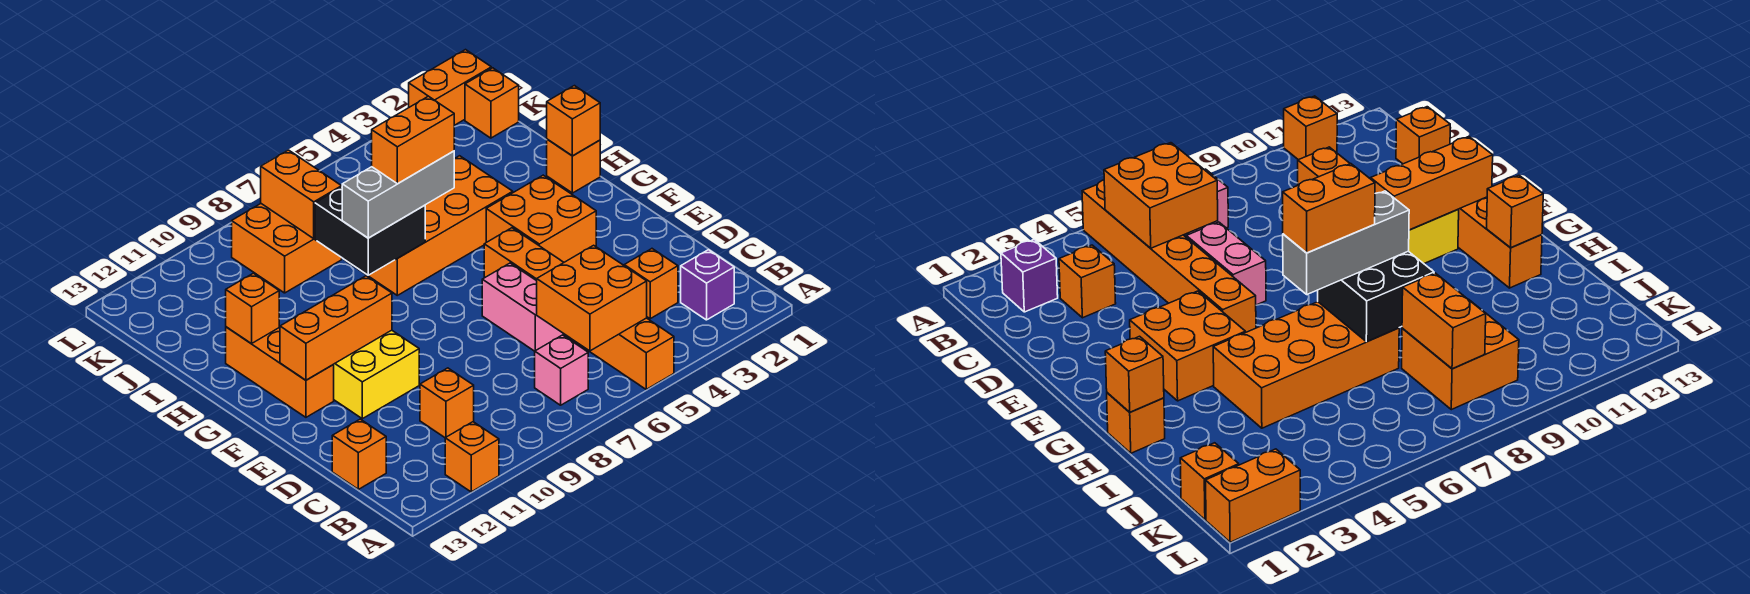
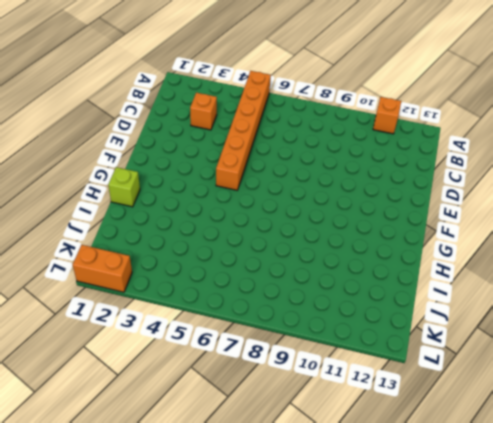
lime brick H1 level 1 -> orange brick H1 level 1
none -> purple brick B2 level 1
none -> pink brick B7 level 1
none -> orange brick C10 level 1

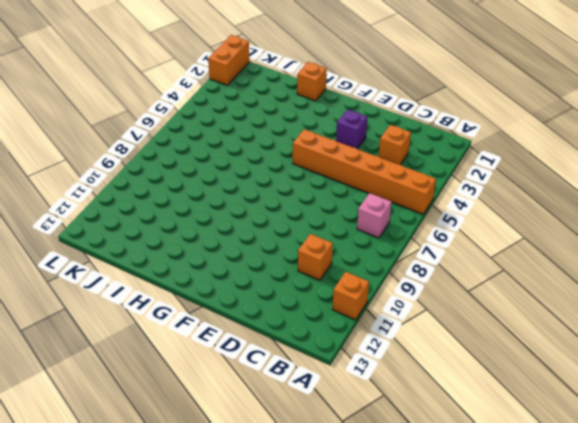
purple brick E3 level 1 -> purple brick B2 level 1
none -> orange brick C13 level 1
none -> pink brick D6:E6 level 1
none -> yellow brick E10:F11 level 1

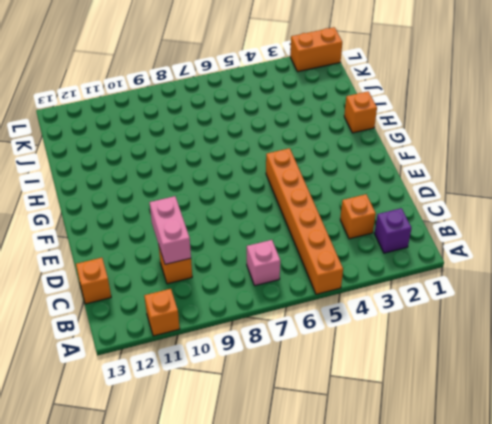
pink brick C10:D10 level 2 -> pink brick D6:E6 level 1
none -> yellow brick E10:F11 level 1
none -> orange brick F3:G4 level 1
none -> orange brick F12:H12 level 1

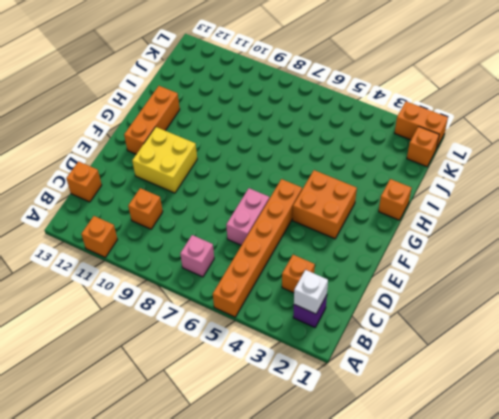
white brick B2 level 2 -> none
none -> orange brick H4:I7 level 1
none -> orange brick J8:K9 level 1
none -> orange brick B5:C6 level 2

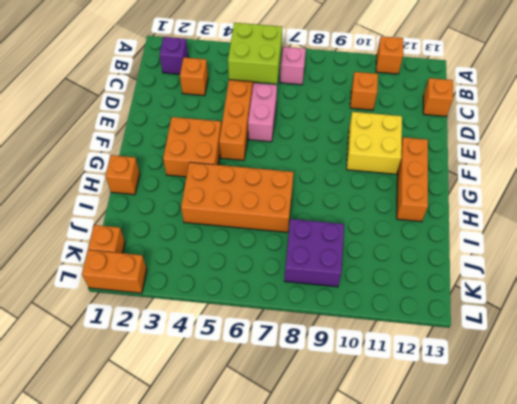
lime brick B5:C6 level 2 -> orange brick B5:C6 level 2
purple brick J8:K9 level 1 -> orange brick J8:K9 level 1
none -> orange brick F10:F12 level 2
none -> orange brick H1 level 2
none -> black brick H7:I8 level 2

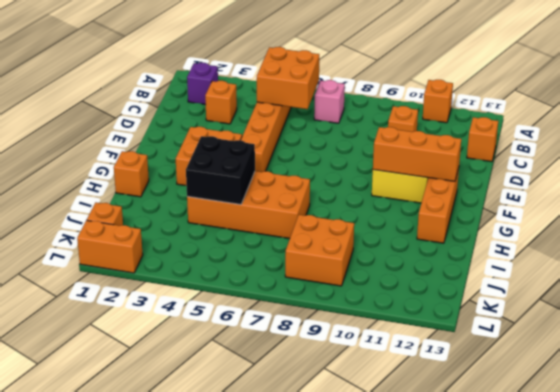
black brick H4:I5 level 2 -> black brick H7:I8 level 2
none -> pink brick D6:E6 level 1
none -> orange brick H1 level 2
none -> orange brick H12 level 2

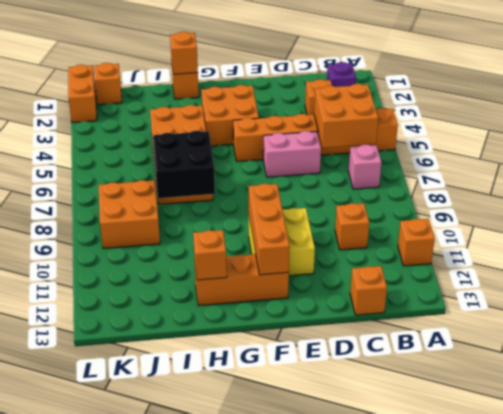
none -> orange brick J8:K8 level 2
none -> grey brick H6:H8 level 3
none -> orange brick H6:H7 level 4

